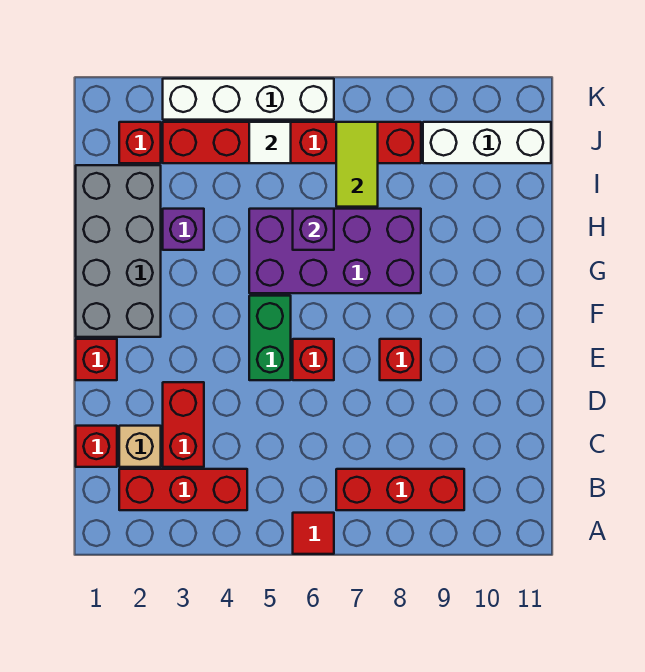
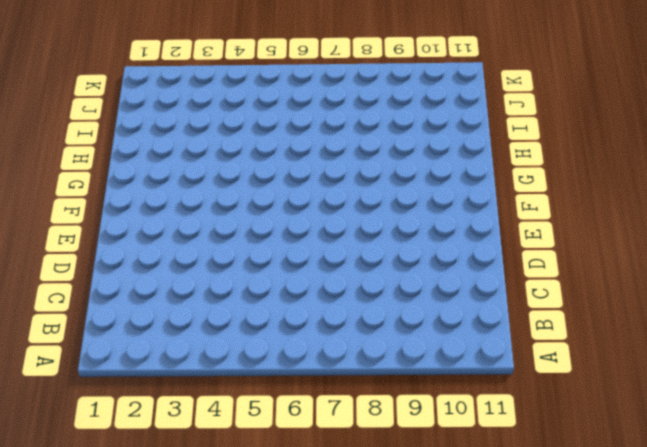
none -> red tile A6 level 1
none -> red brick B2:B4 level 1
none -> red brick B7:B9 level 1

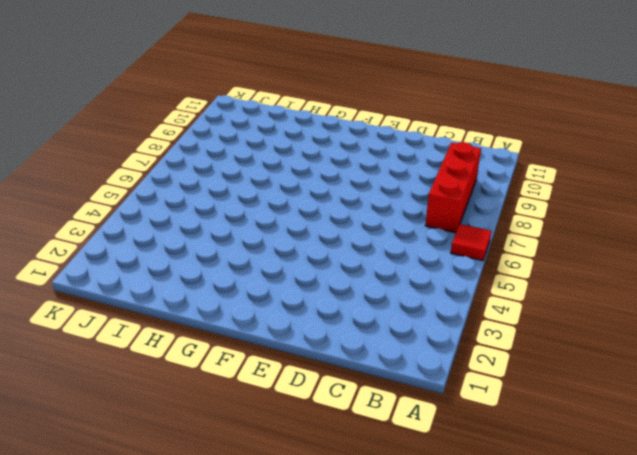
none -> red brick B2:B4 level 1
none -> red brick C1 level 1
none -> tan brick C2 level 1

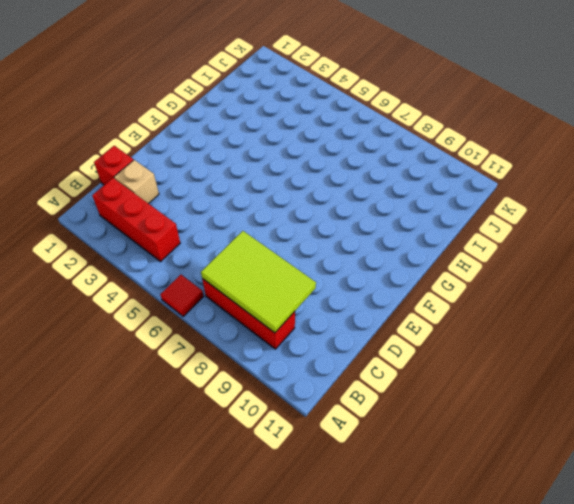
lime tile B7:C9 level 2 -> none
none -> red brick C3:D3 level 1
none -> red brick E1 level 1
none -> green brick E5:F5 level 1

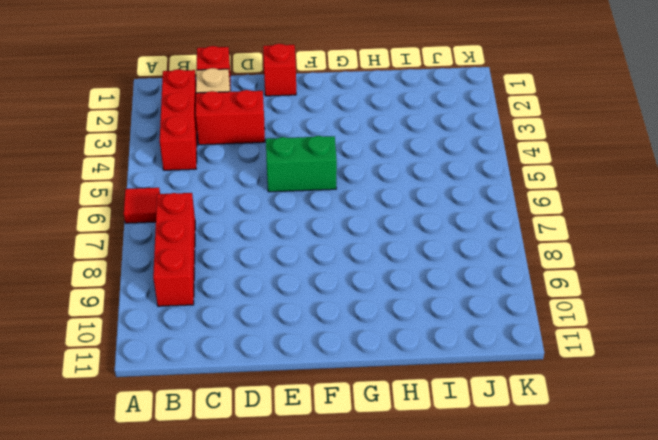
none -> red brick E6 level 1
none -> red brick E8 level 1
none -> grey brick F1:I2 level 1

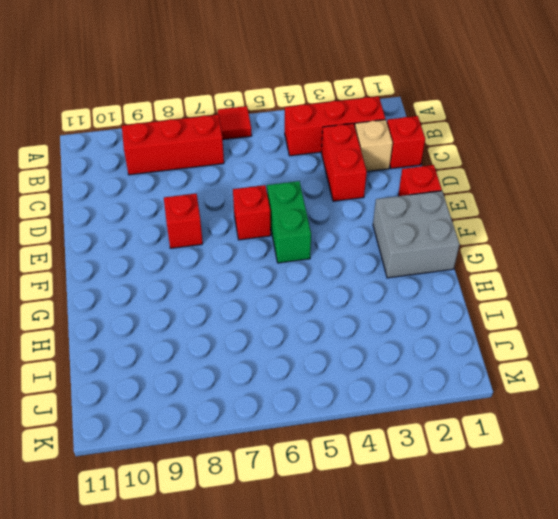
grey brick F1:G2 level 1 -> grey brick F1:I2 level 1
none -> purple brick G5:H8 level 1
none -> purple brick H3 level 1
none -> red brick J2 level 1

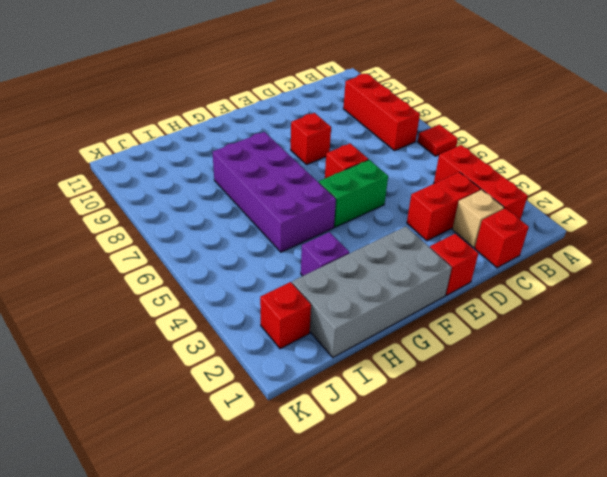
none -> red brick J3:J8 level 1
none -> white brick J9:J11 level 1
none -> white brick K3:K6 level 1

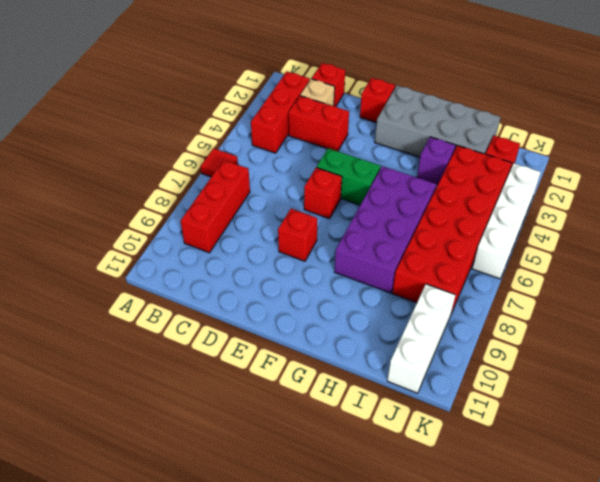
red brick I3:J8 level 1 -> red brick J3:J8 level 1
none -> purple brick H6 level 2
none -> lime tile I7:J7 level 2
none -> white tile J5 level 2

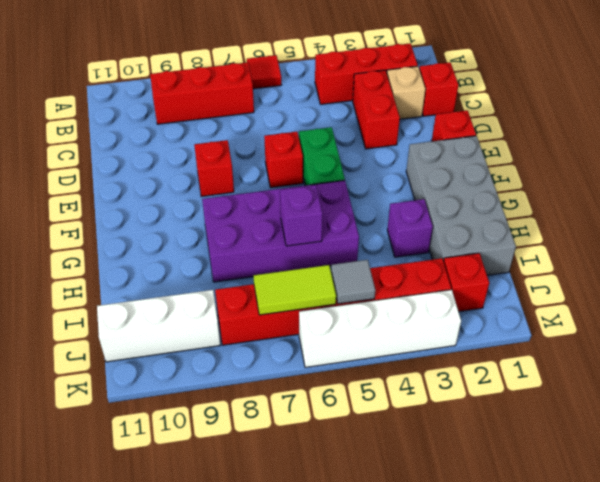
grey tile J5 level 2 -> white tile J5 level 2
lime tile J6:J7 level 2 -> lime tile I7:J7 level 2

